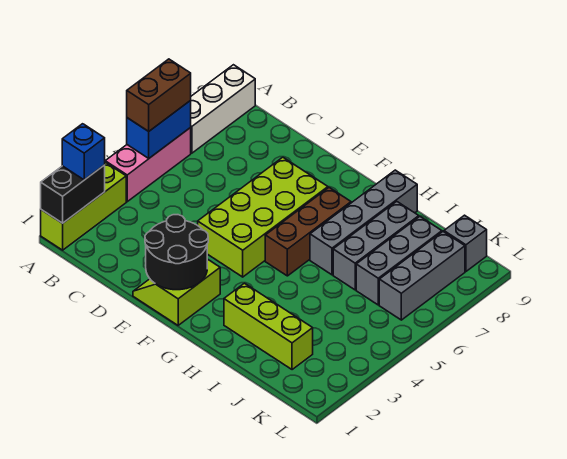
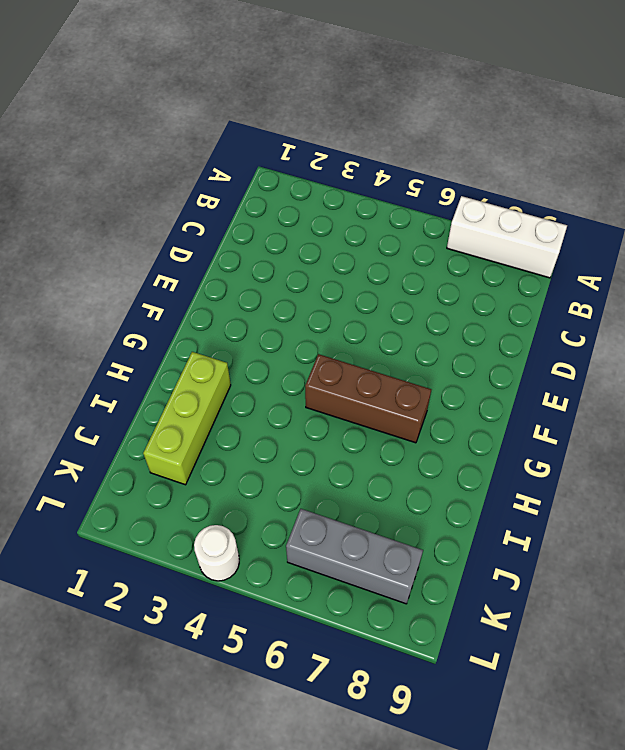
white round brick L4 level 1 -> none
none -> lime brick A1:A3 level 1
none -> pink brick A4:A6 level 1
none -> lime slope E1:F2 level 1 top F

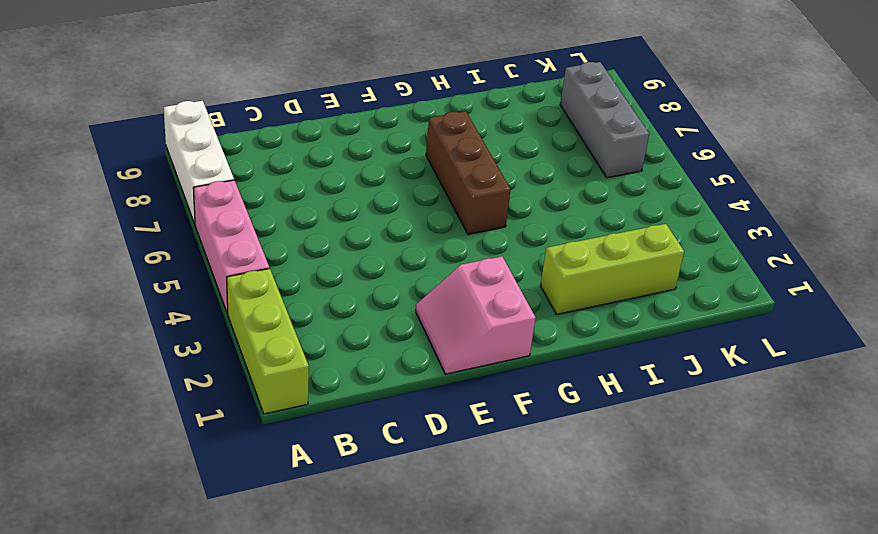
pink slope E1:F2 level 1 top F -> lime slope E1:F2 level 1 top F
none -> lime brick E4:F7 level 1
none -> grey brick H6:H9 level 1
none -> grey brick I6:I8 level 1

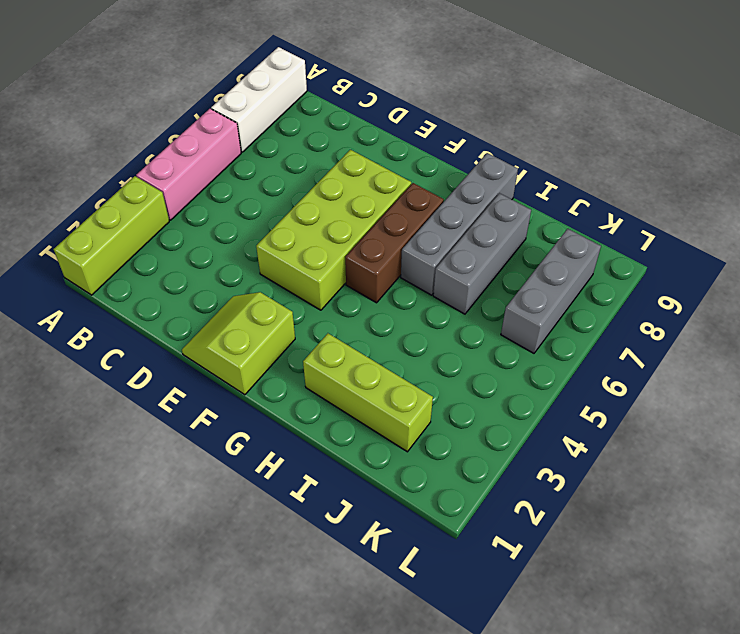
none -> grey brick J6:J8 level 1
none -> grey brick K9 level 1
none -> black brick A1:A2 level 2

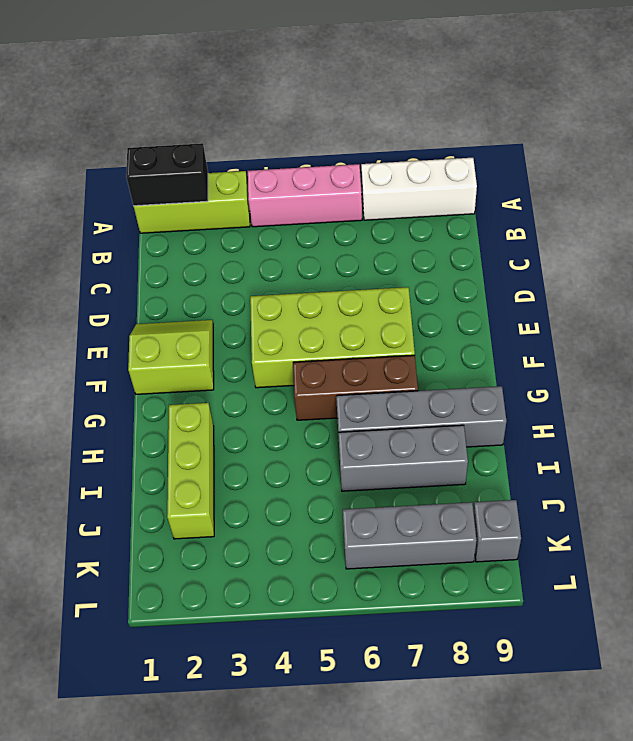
none -> grey brick J6:J8 level 1
none -> blue brick A5:A6 level 2
none -> black round brick E1:F2 level 2

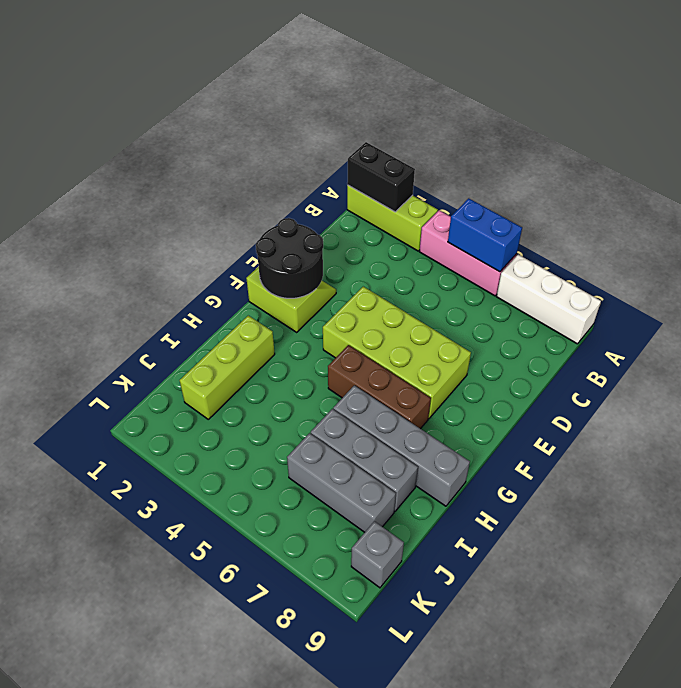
none -> grey brick K6:K8 level 1
none -> blue brick A2 level 3
none -> brown brick A5:A6 level 3

